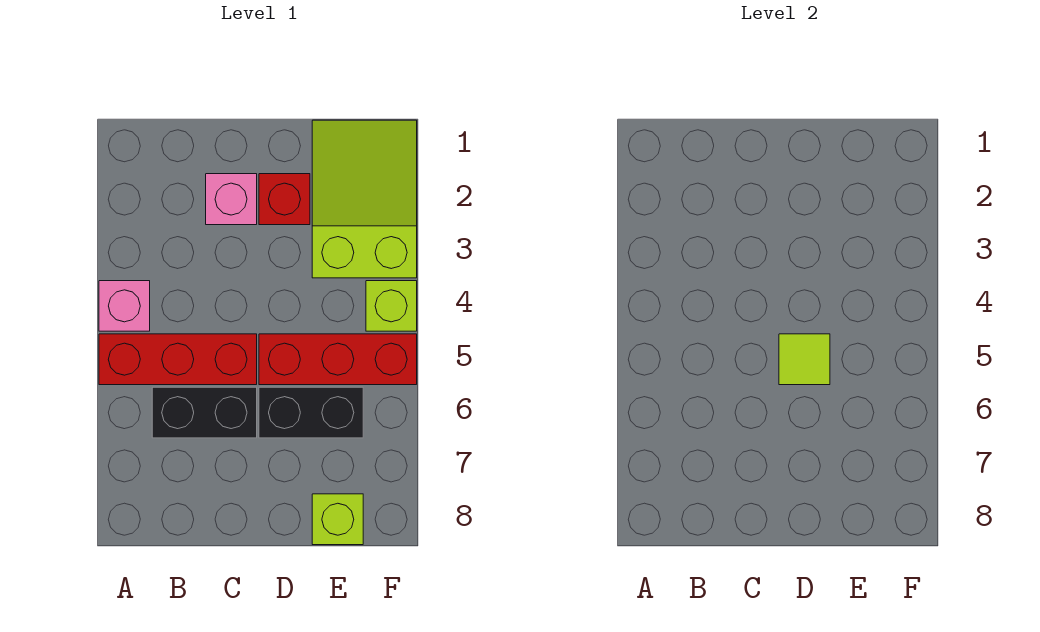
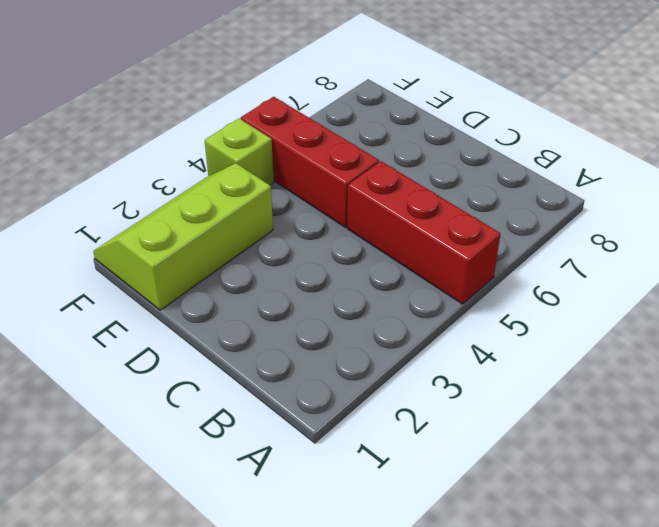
lime slope E1:F3 level 1 top E -> lime slope E1:F3 level 1 top 3
none -> pink brick A4 level 1
none -> black brick B6:C6 level 1

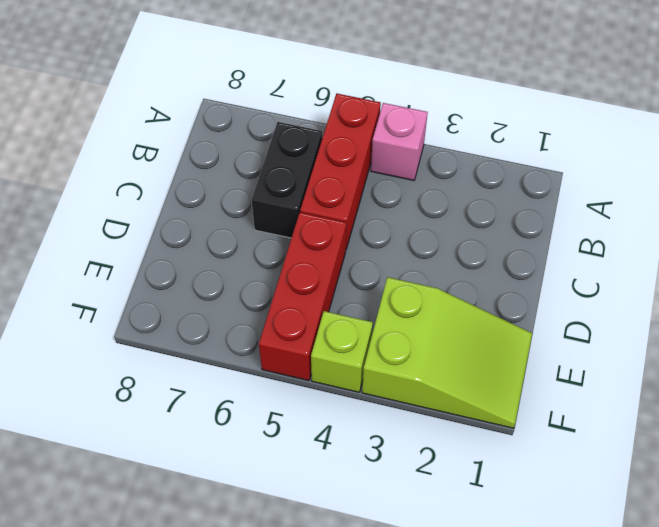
none -> pink brick C2 level 1
none -> red brick D2 level 1

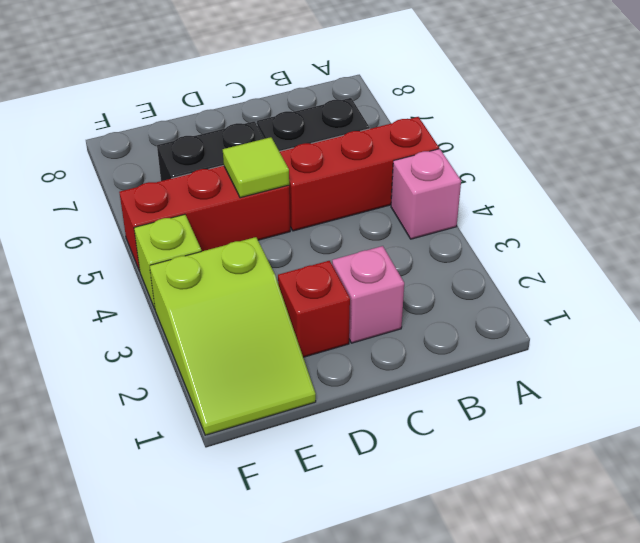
none -> lime brick E8 level 1

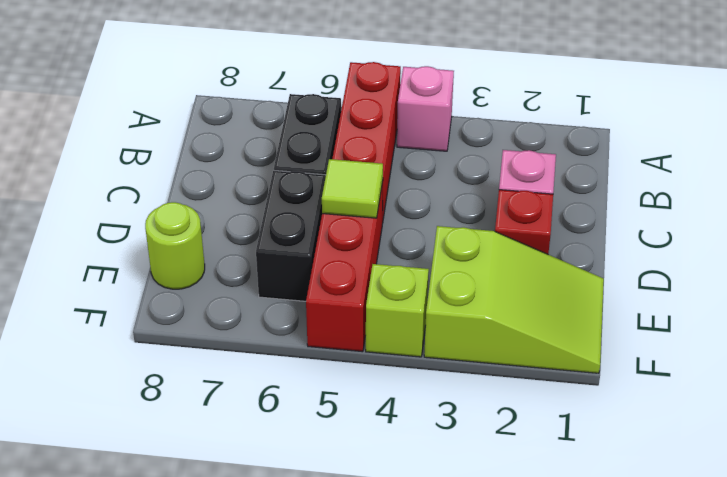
lime round brick E8 level 1 -> lime brick E8 level 1

